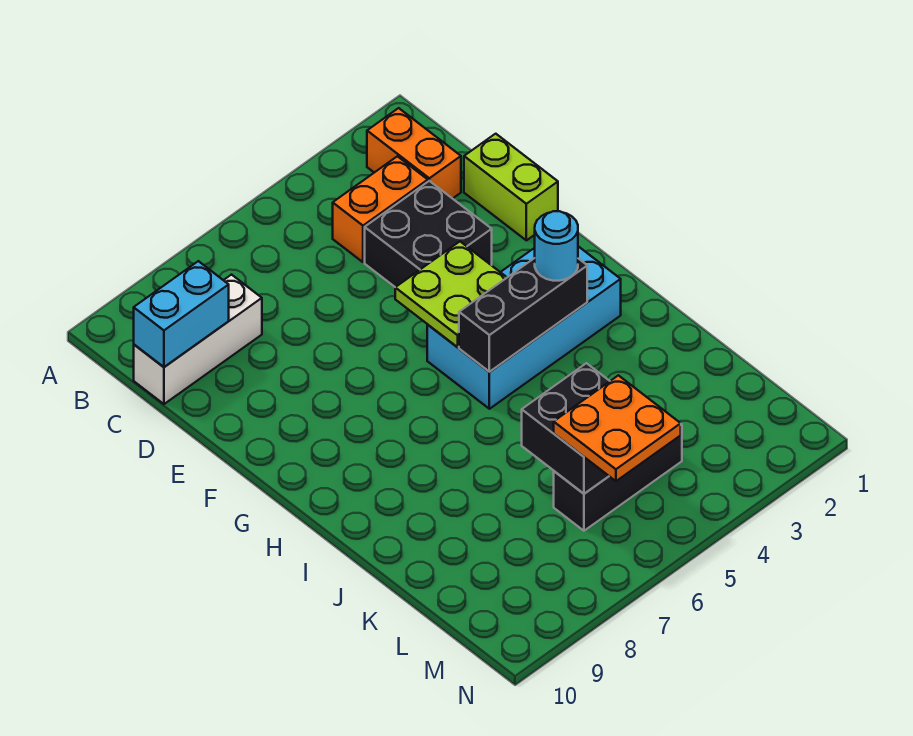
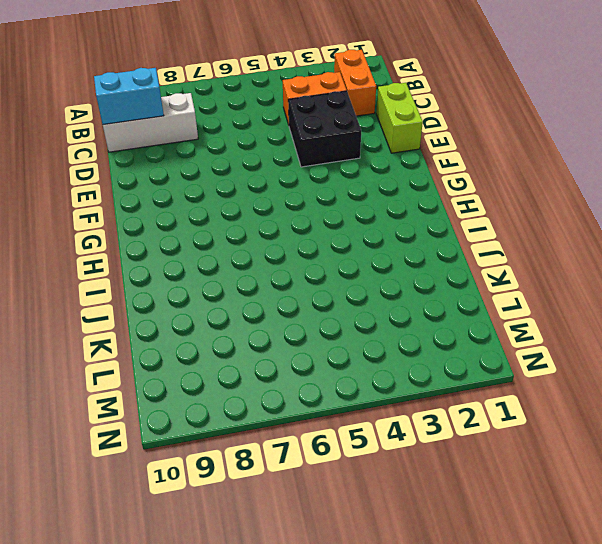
none -> cyan brick G2:H5 level 1
none -> black brick L4:L6 level 1
none -> lime plate F4:G5 level 2

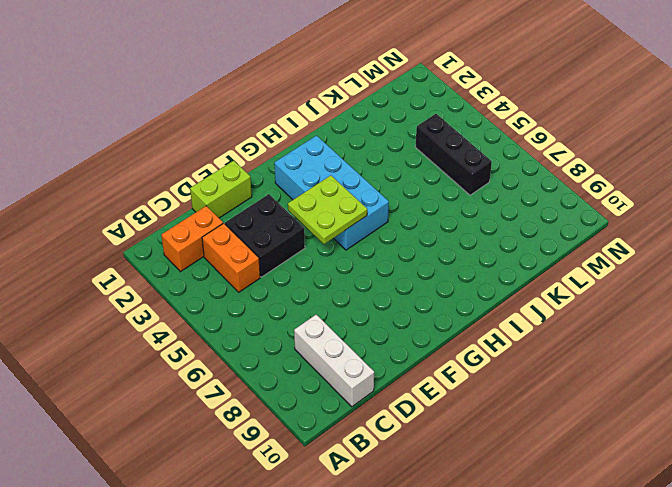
none -> cyan brick C9:C10 level 2
none -> black brick H3:H5 level 2
none -> black brick K5:L6 level 2

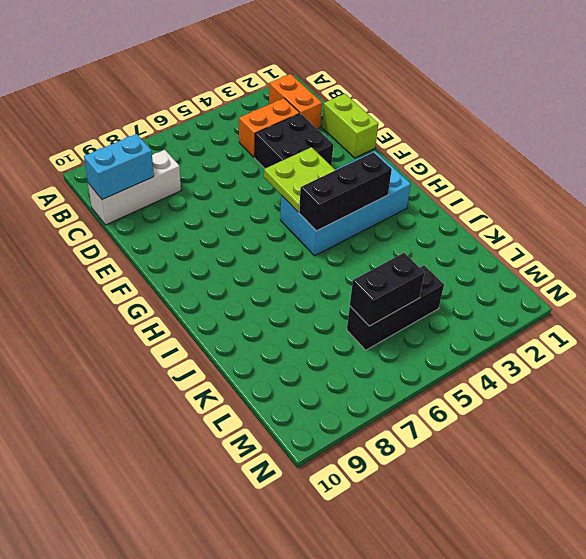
black brick L5:L6 level 2 -> black brick K5:L6 level 2
none -> cyan round brick H3 level 3
none -> orange plate L5:M6 level 3

